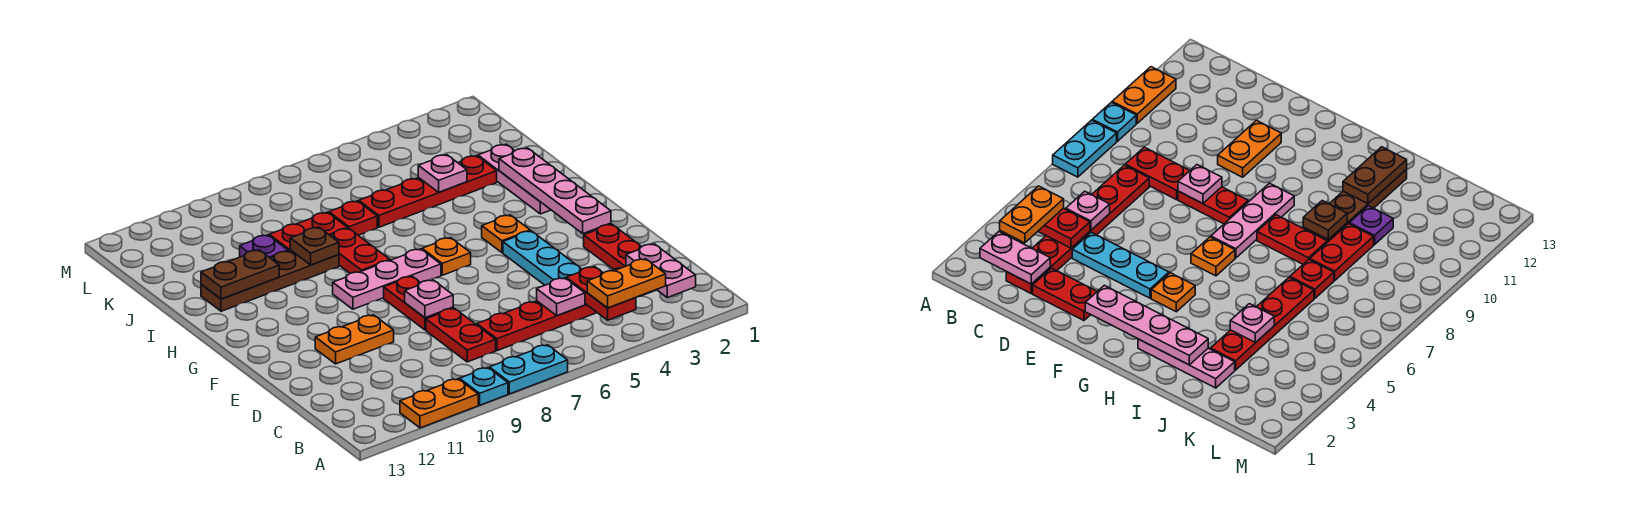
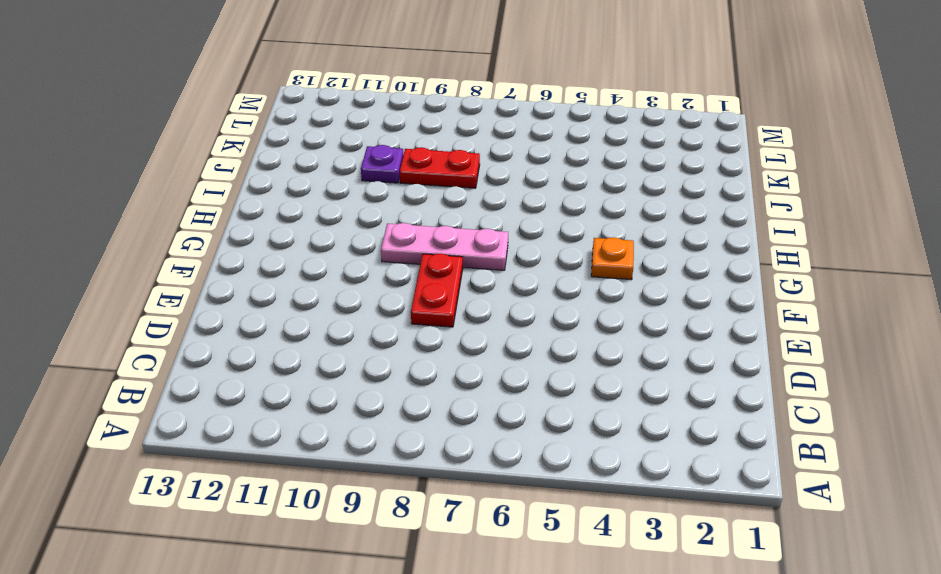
none -> cyan plate A7:A8 level 1
none -> cyan plate A9 level 1
none -> orange plate A10:A11 level 1

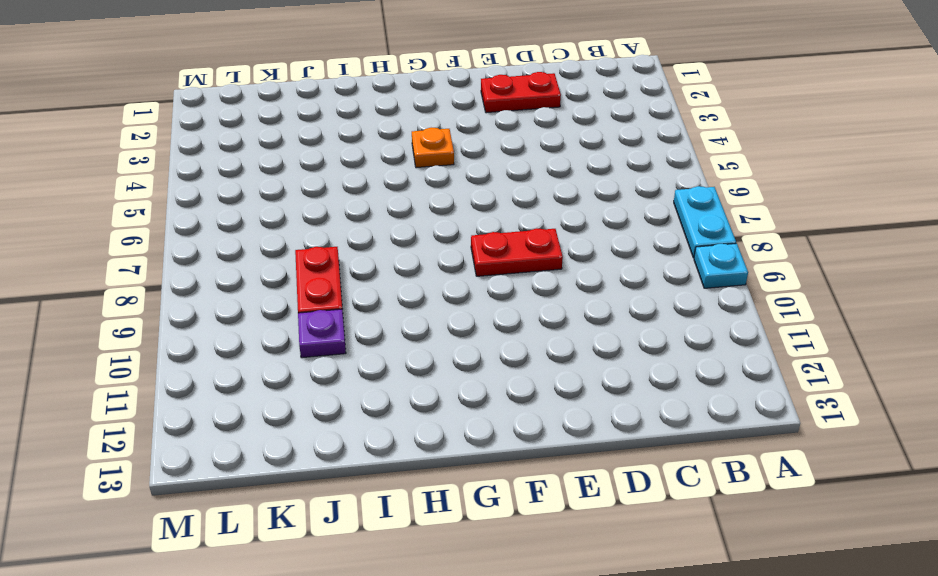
none -> orange plate A10:A11 level 1
none -> red plate C2:C7 level 1
none -> red plate C8:D8 level 1

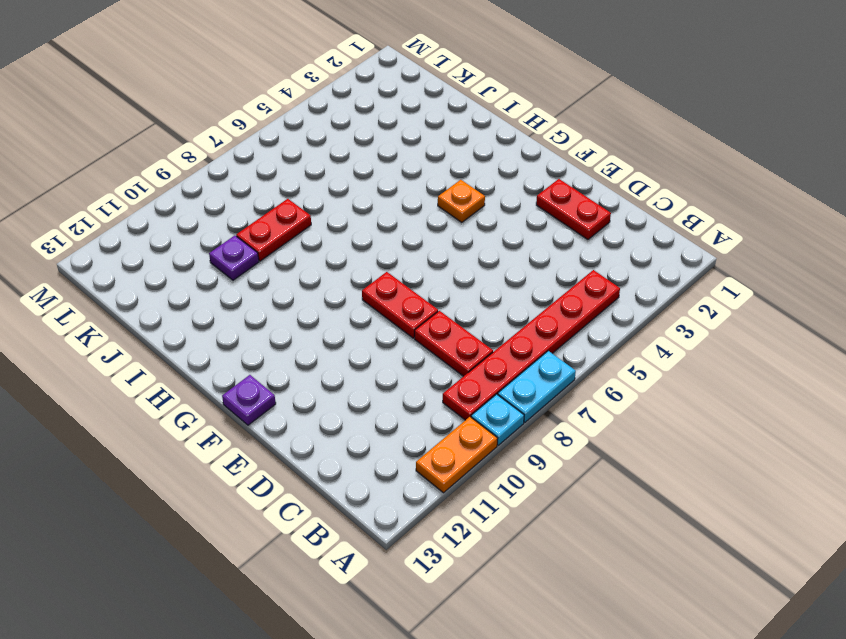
red plate B4:B9 level 1 -> red plate C2:C7 level 1
purple plate F13 level 1 -> none
none -> cyan plate D4:F4 level 1
none -> orange plate E10:E11 level 1
none -> orange plate G6 level 1

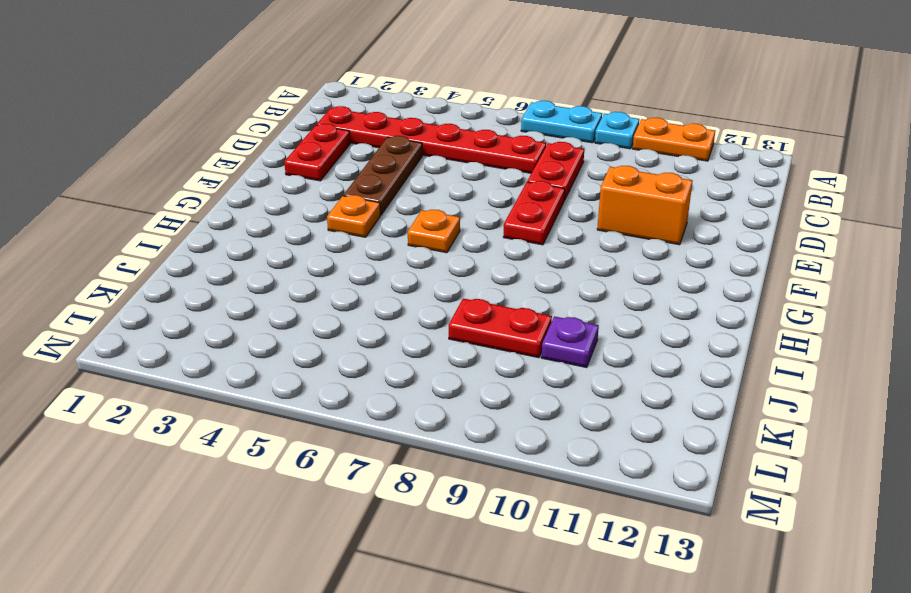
brown plate D4:F4 level 1 -> cyan plate D4:F4 level 1
orange brick E10:E11 level 1 -> orange plate E10:E11 level 1
none -> pink plate G7:G9 level 1
none -> pink plate H2:J2 level 1
none -> red plate H8:I8 level 1

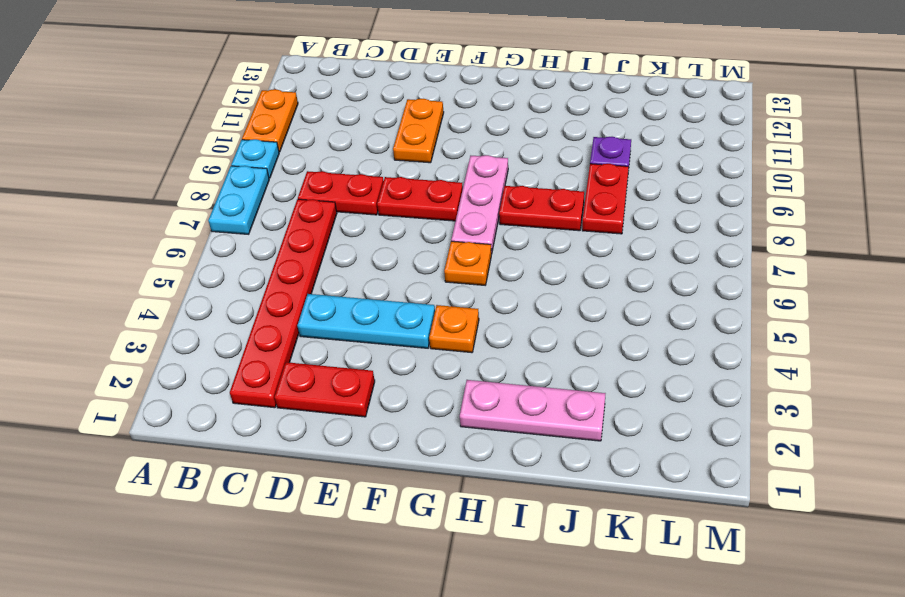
none -> brown plate I9:I12 level 1
none -> red plate J3:J6 level 1
none -> red plate J7 level 1

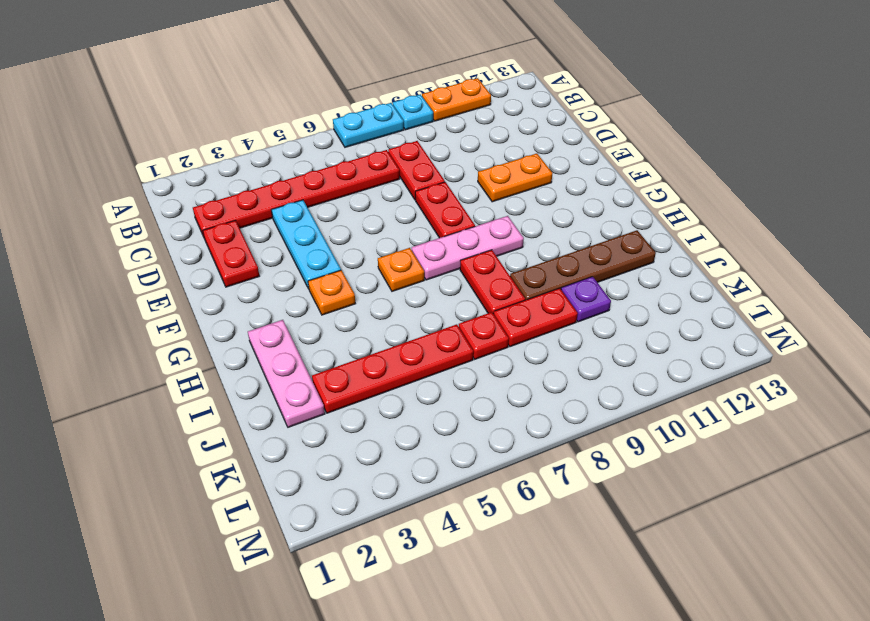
none -> pink plate B2:C2 level 2
none -> red plate B4:C4 level 2
none -> pink plate C5 level 2

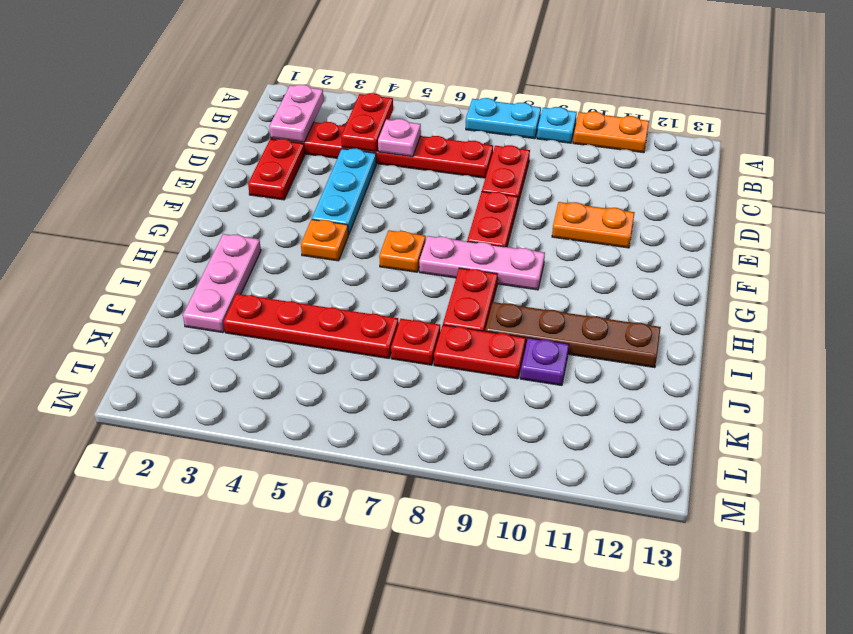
none -> pink plate E8 level 2
none -> pink plate F2:I2 level 2
none -> brown plate I9 level 2

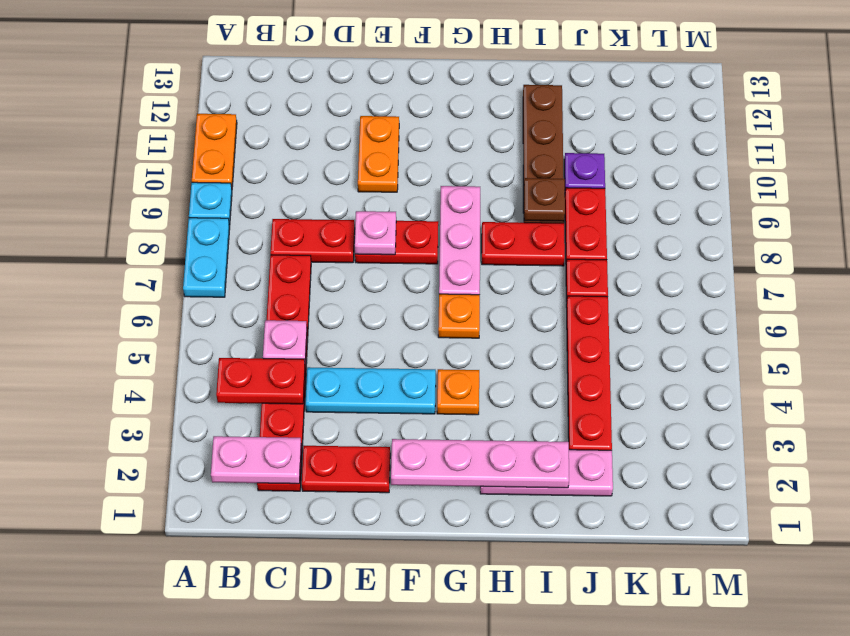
none -> brown plate I11:I12 level 2
none -> pink plate J4 level 2
none -> orange plate B3:B4 level 3

